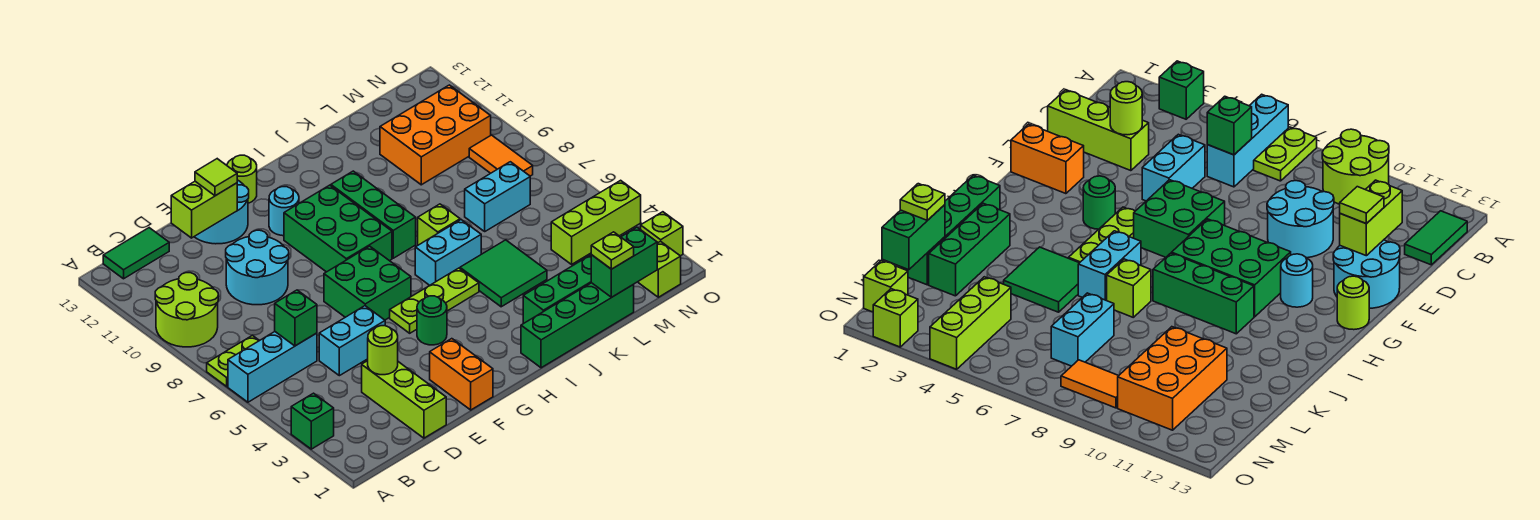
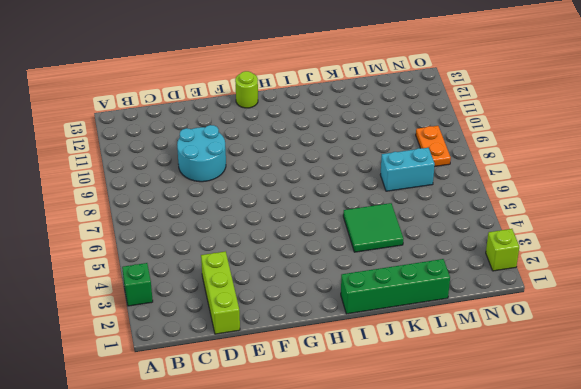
orange plate N8:N9 level 1 -> orange tile N8:N9 level 1
none -> cyan brick A6:C6 level 1
none -> lime plate A7:B7 level 1
none -> lime round brick A9:B10 level 1
none -> green tile B13:C13 level 1

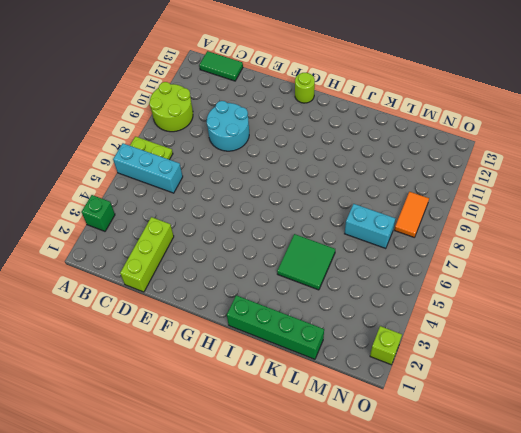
none -> cyan brick D5:E5 level 1
none -> cyan round brick E12:F13 level 1
none -> orange brick F1:F2 level 1
none -> green brick F6:G7 level 1

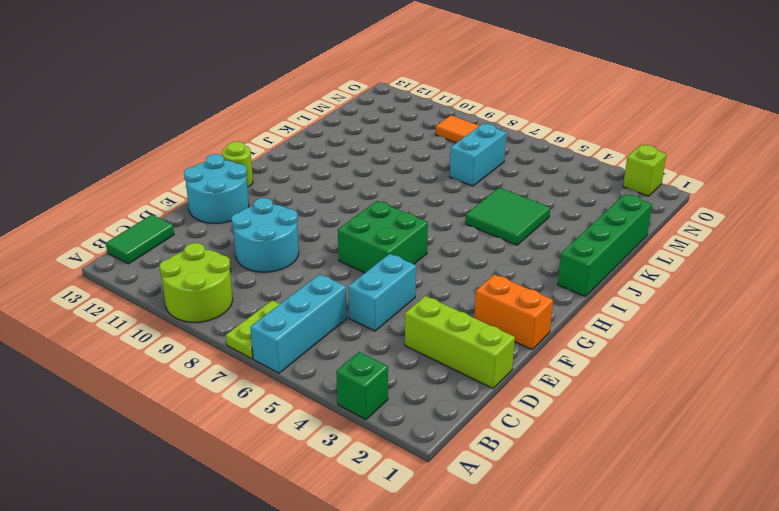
none -> green round brick G4 level 1
none -> lime plate G5:I5 level 1
none -> green brick G8:H10 level 1
none -> cyan round brick G11 level 1

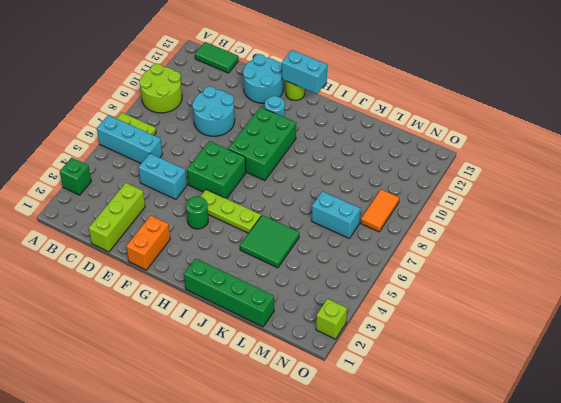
cyan brick G13:H13 level 2 -> cyan brick I6:J6 level 1
none -> green brick I8:I10 level 1
none -> green brick J2:L2 level 1
none -> lime brick J7 level 1
none -> orange brick L10:N11 level 1

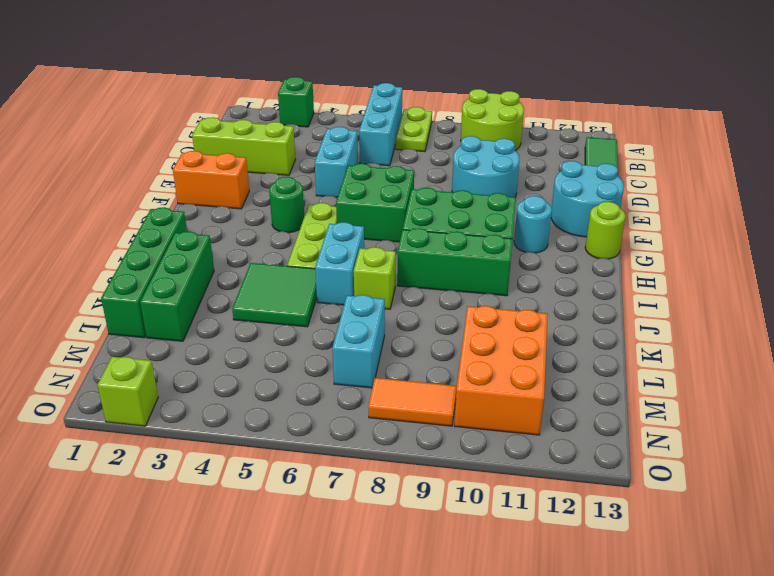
none -> lime brick M4:O4 level 1
none -> lime brick N1 level 1
none -> green brick C6 level 2
none -> lime round brick D3 level 2

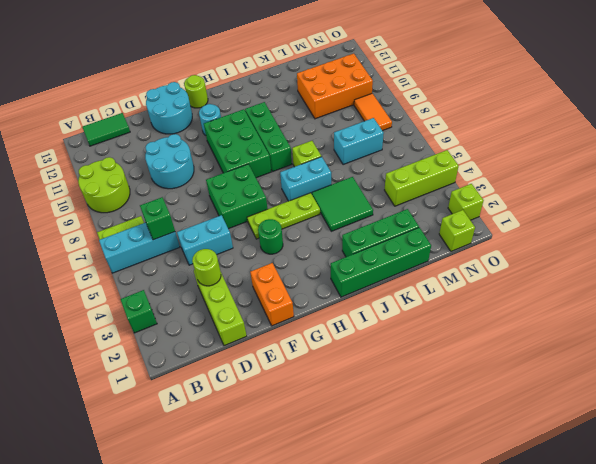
none -> lime brick D12:E12 level 2
none -> green brick L1:M1 level 2
none -> lime tile E12 level 3
none -> lime plate L1 level 3

